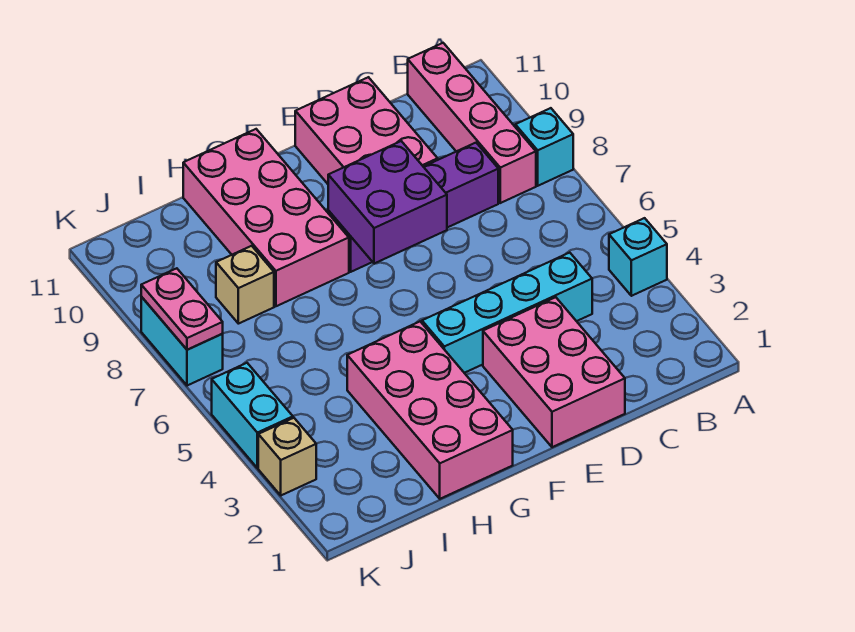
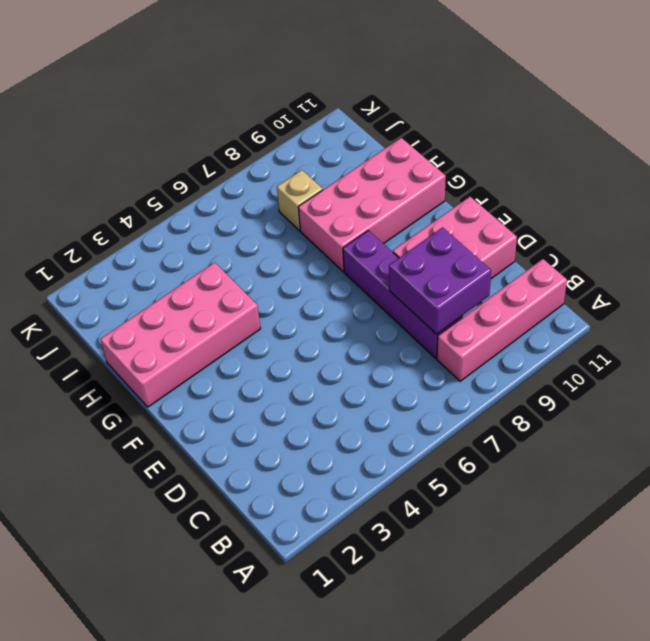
purple brick C8:D9 level 2 -> purple brick E7:F8 level 2
none -> cyan brick A4 level 1
none -> cyan brick A8 level 1
none -> cyan brick C4:F4 level 1

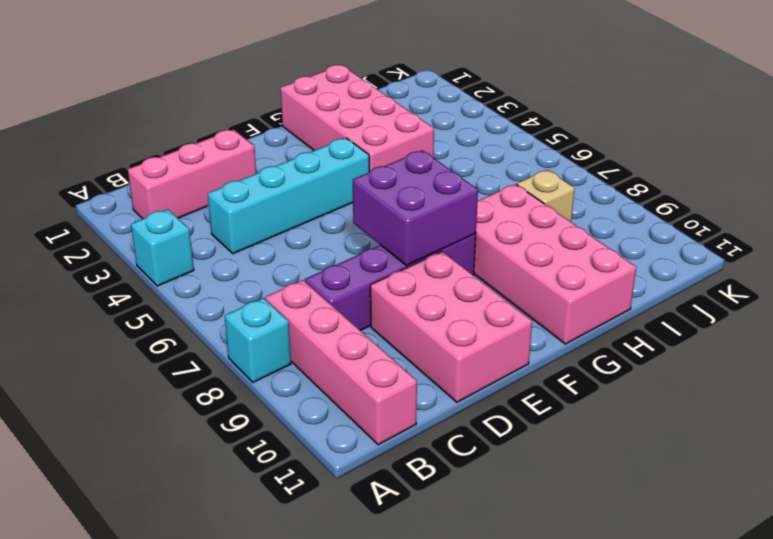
pink brick B2:D2 level 1 -> pink brick D1:E3 level 1
none -> tan brick K3 level 1
none -> cyan brick K4:K5 level 1
none -> cyan brick K7:K8 level 1

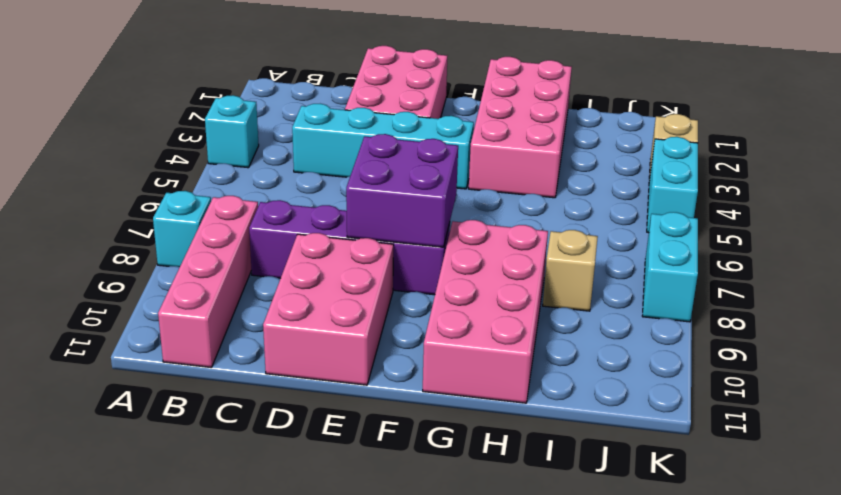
none -> pink plate K7:K8 level 2

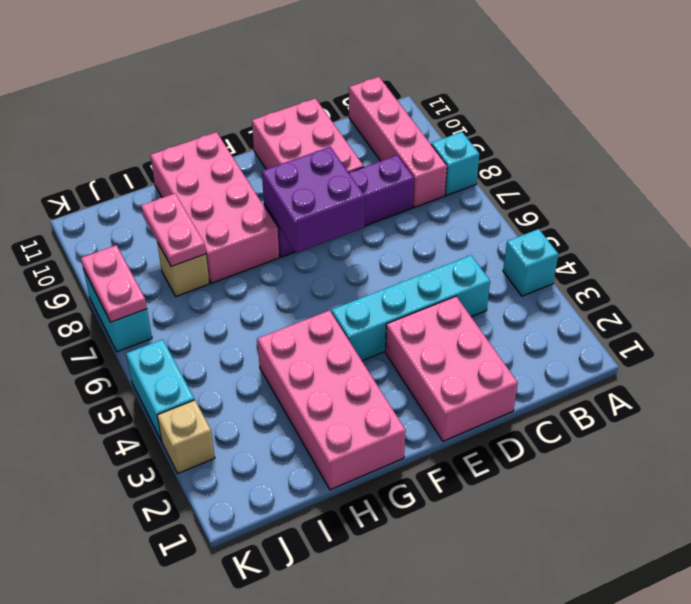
pink plate I8:I9 level 2 -> none

